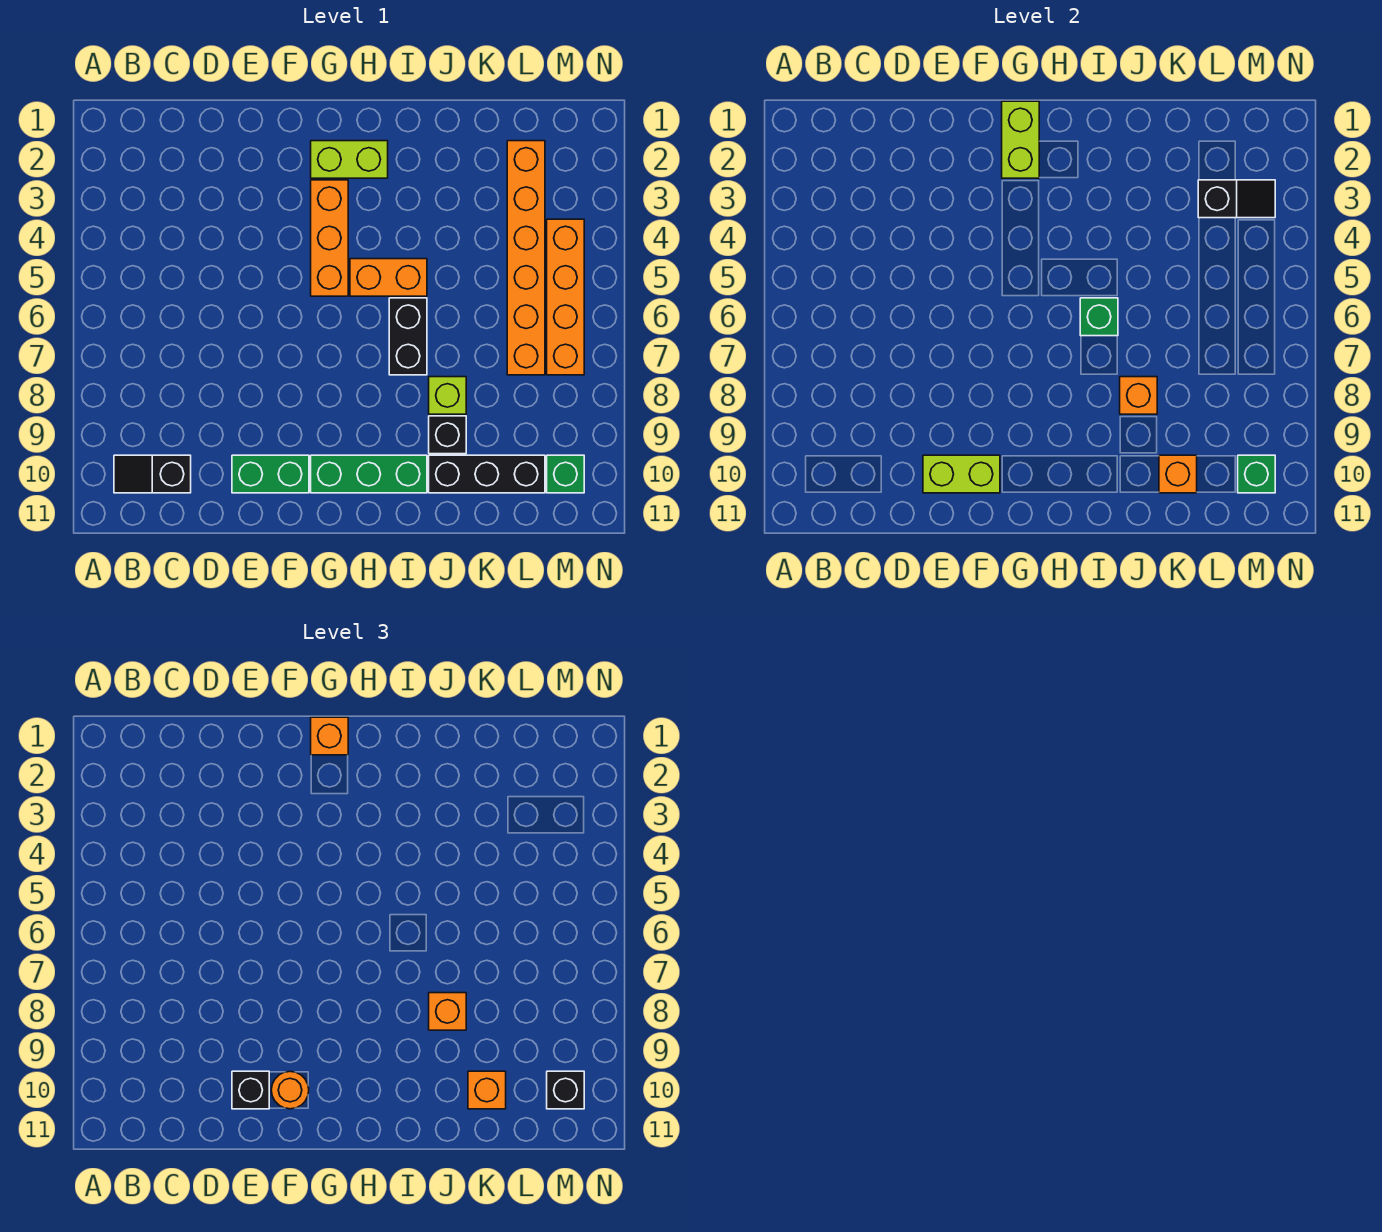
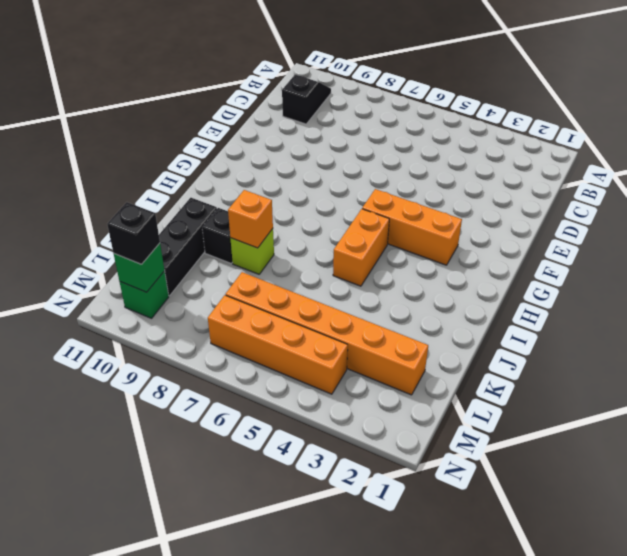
none -> green brick E10:F10 level 1
none -> lime brick G2:H2 level 1
none -> green brick G10:I10 level 1

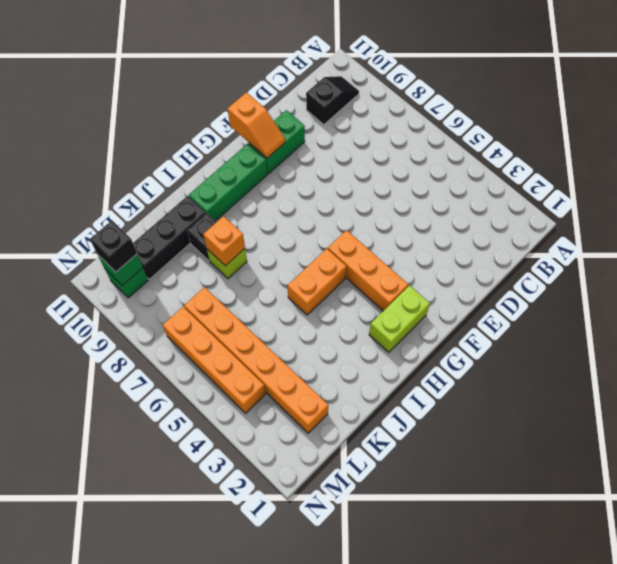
orange slope F10:F11 level 2 top 11 -> lime brick E10:F10 level 2
none -> black brick I6:I7 level 1
none -> lime brick G1:G2 level 2
none -> green brick I6 level 2

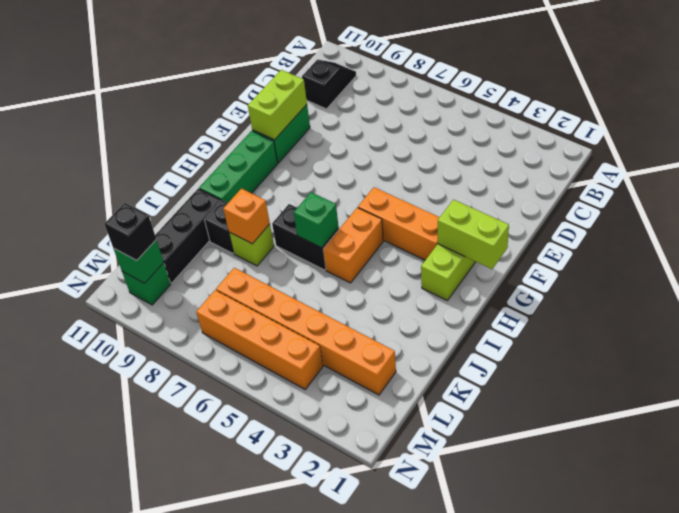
none -> orange brick K10 level 2
none -> black slope L3:M3 level 2 top L
none -> black brick E10 level 3

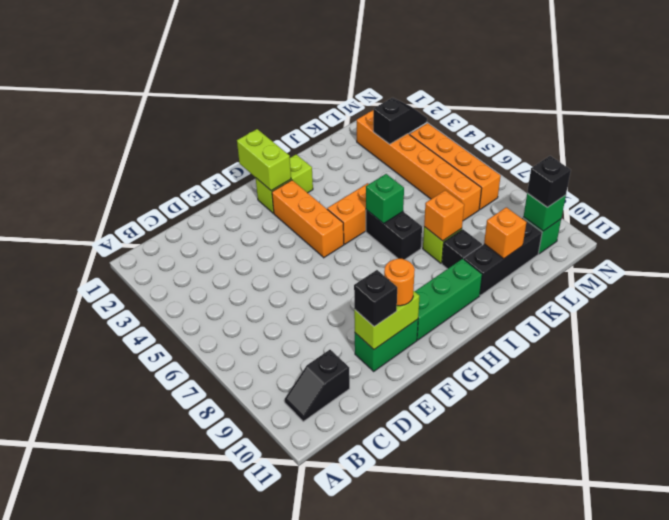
none -> orange brick G1 level 3
none -> orange brick J8 level 3
none -> orange brick K10 level 3

